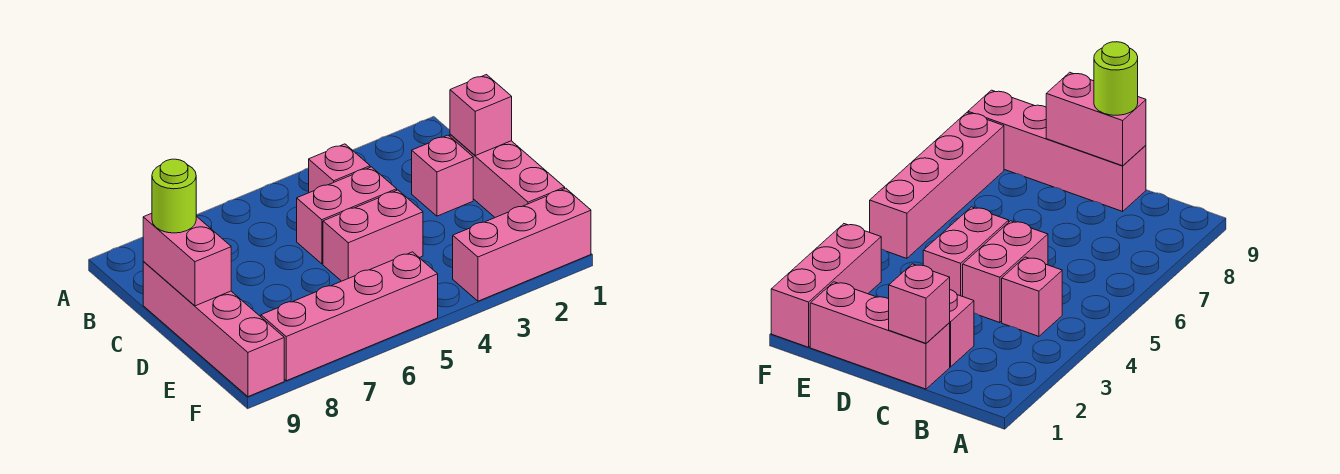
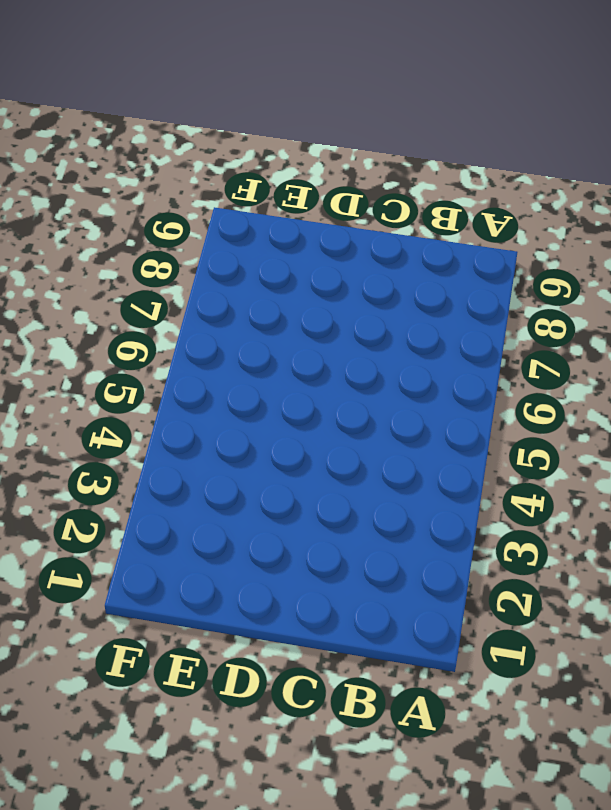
none -> pink brick B4 level 1
none -> pink brick C1:E1 level 1

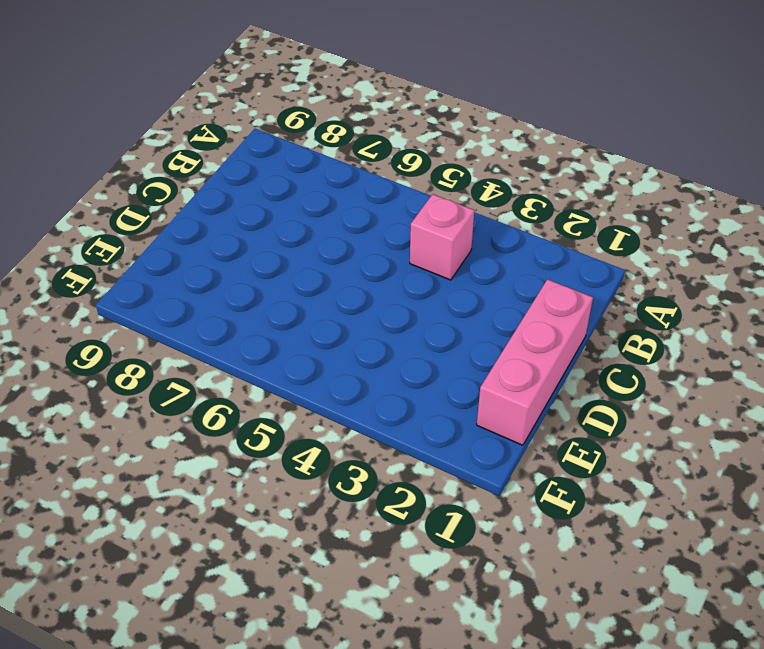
none -> pink brick C2 level 1
none -> pink brick C4:C5 level 1

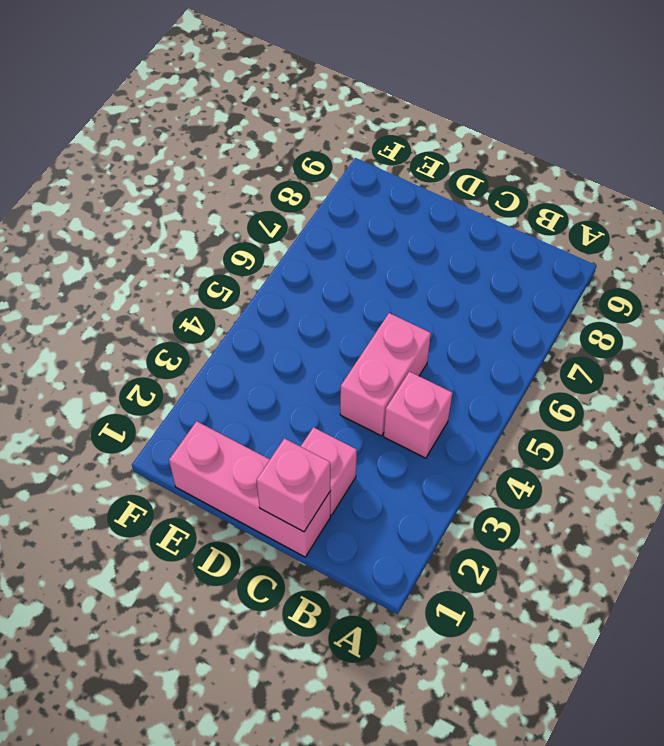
none -> pink brick C9:F9 level 1
none -> pink brick D4:D5 level 1

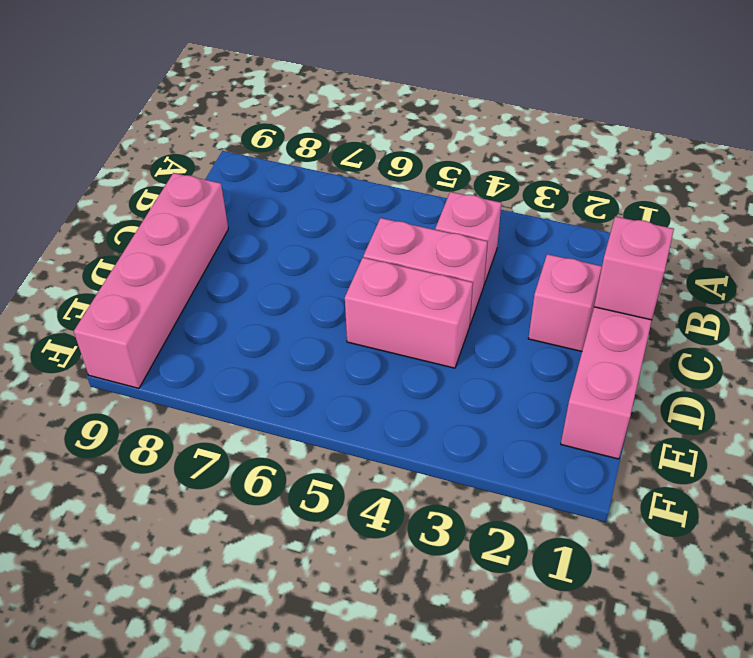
none -> pink brick F1:F3 level 1
none -> pink brick F5:F8 level 1

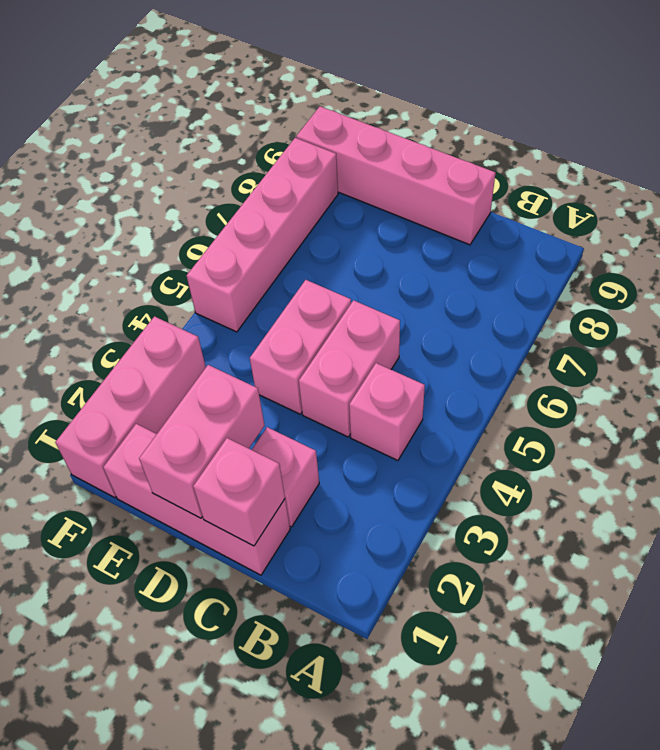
pink brick D1:D2 level 2 -> pink brick C9:D9 level 2
none -> lime round brick C9 level 3

